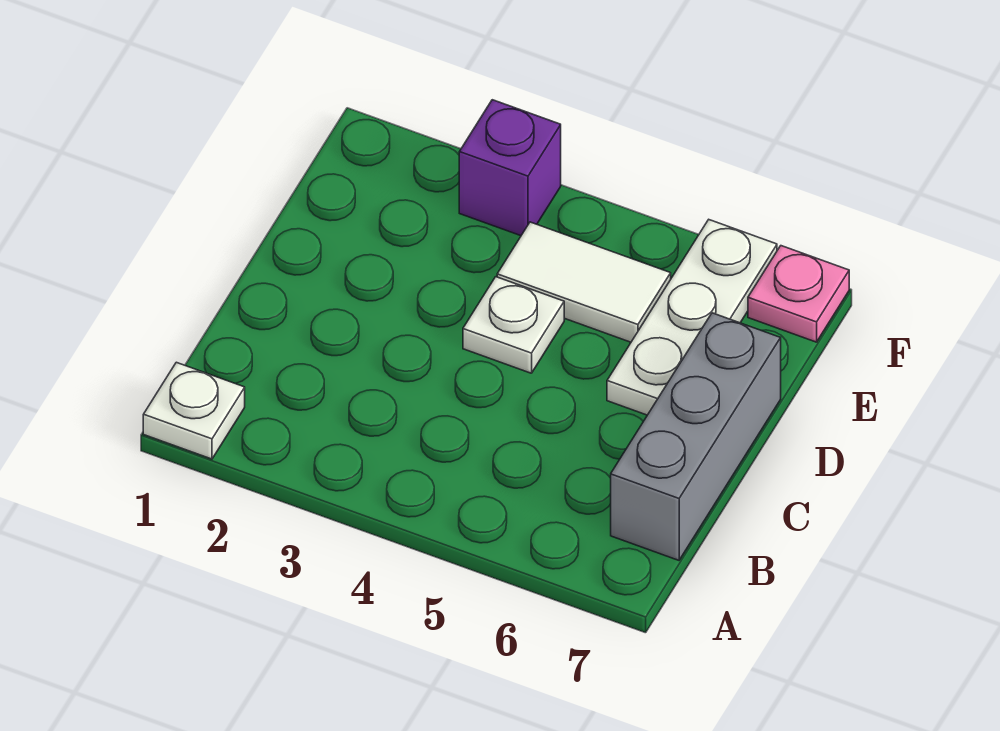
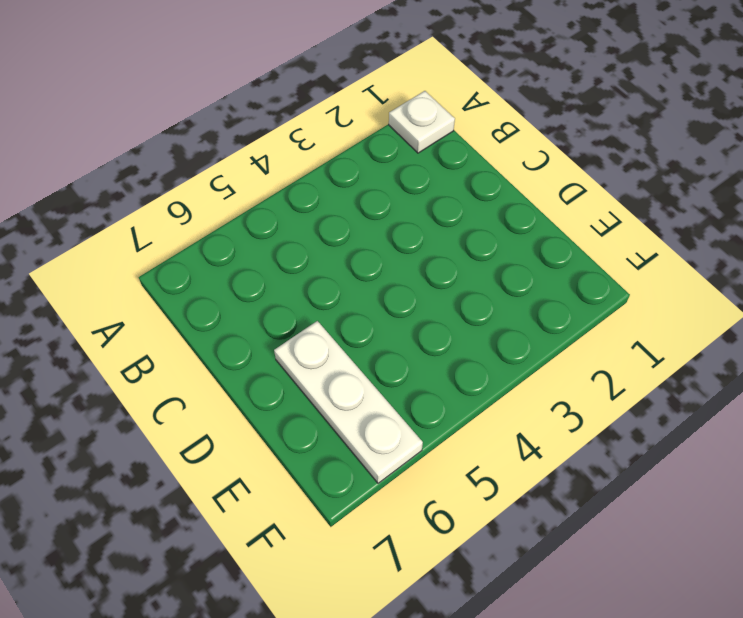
none -> grey brick B7:D7 level 1
none -> white plate D4 level 1

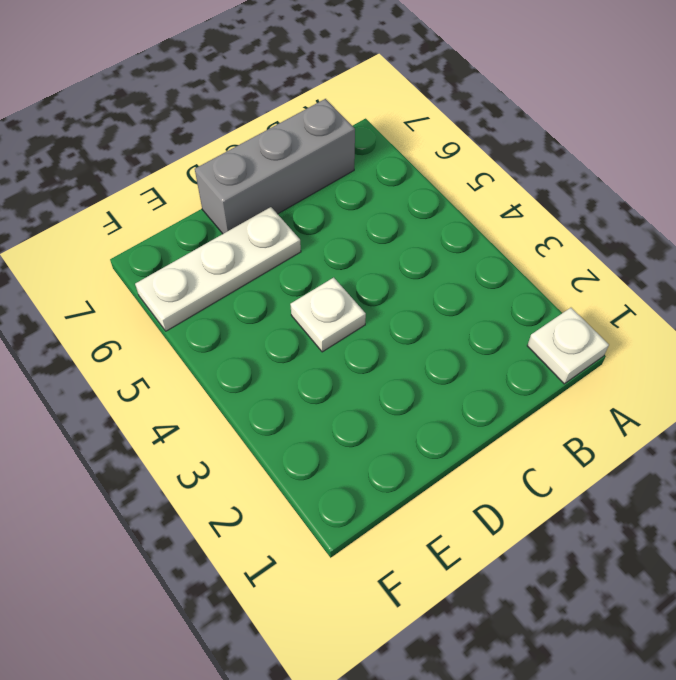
none -> white tile E4:E5 level 1
none -> purple brick F3 level 1

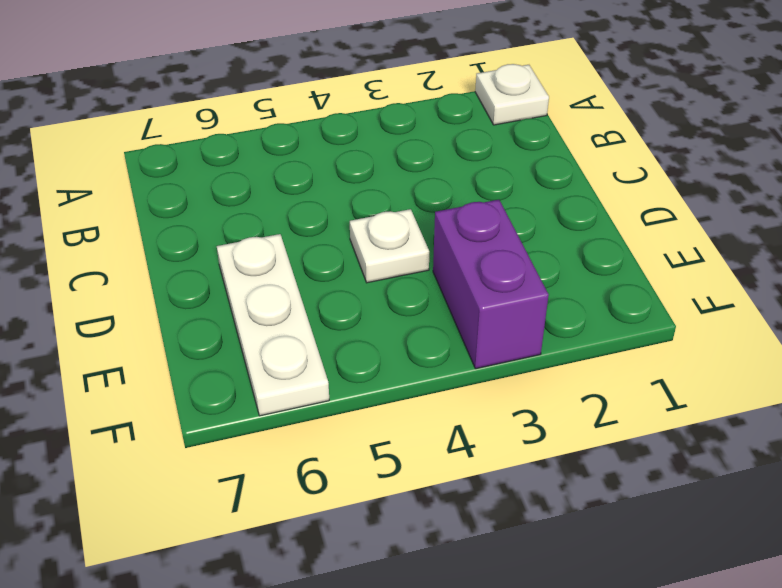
purple brick E3:F3 level 1 -> purple brick F3 level 1
none -> grey brick B7:D7 level 1
none -> white tile E4:E5 level 1

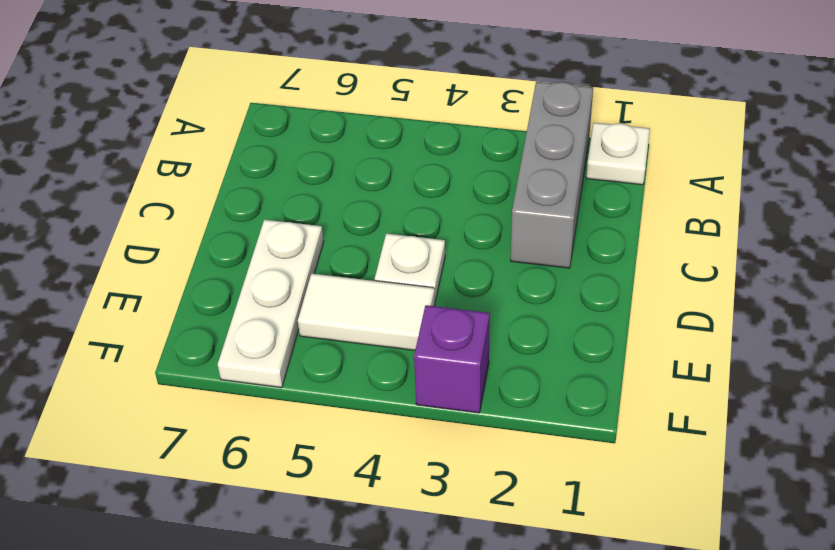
grey brick A2:C2 level 1 -> grey brick B7:D7 level 1
none -> pink plate F7 level 1

